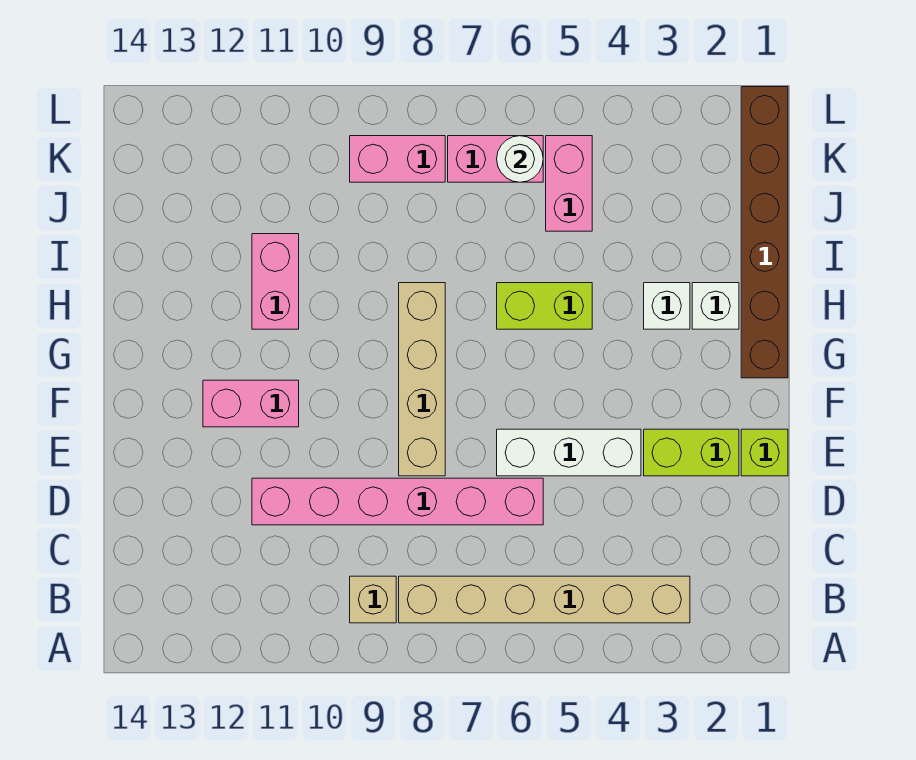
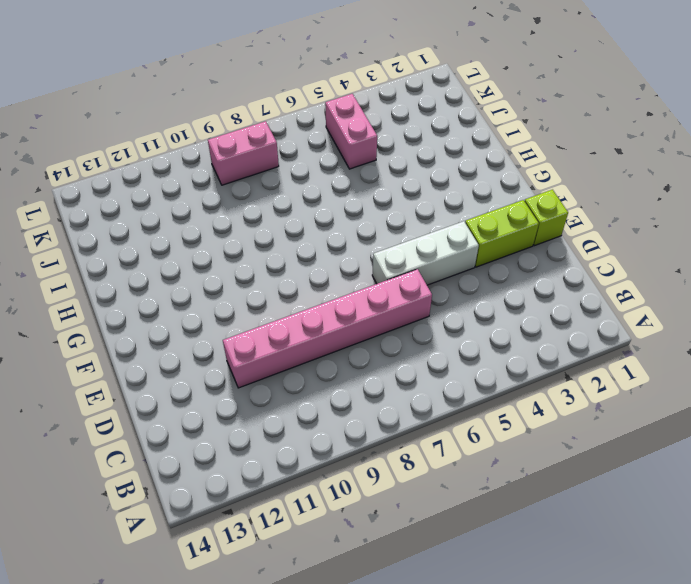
none -> tan brick B3:B8 level 1
none -> tan brick B9 level 1
none -> tan brick E8:H8 level 1

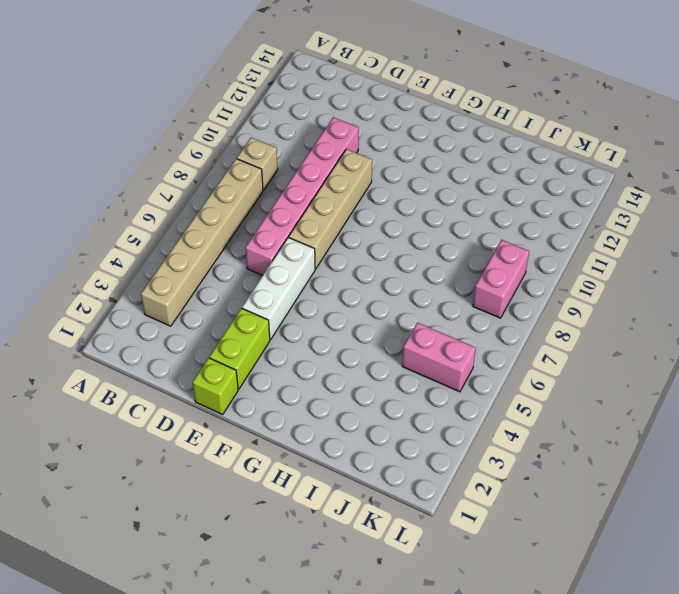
tan brick E7:E10 level 1 -> tan brick E8:H8 level 1
none -> pink brick F11:F12 level 1
none -> brown brick G1:L1 level 1
none -> white brick H2 level 1

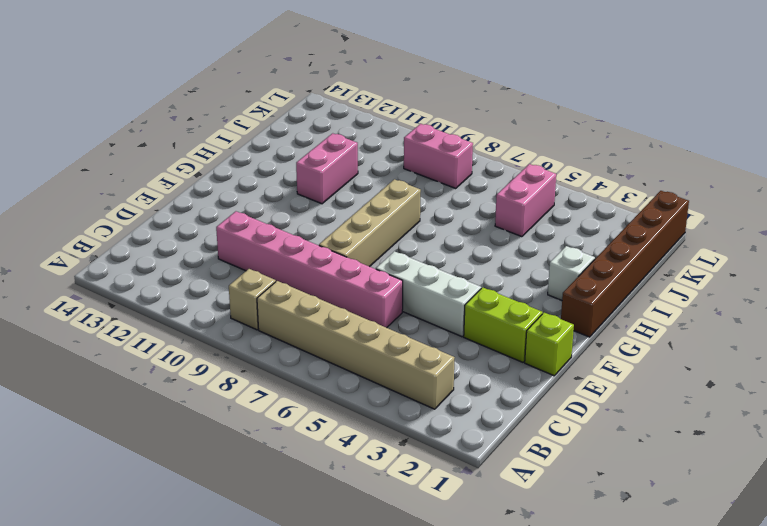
none -> pink brick F11:F12 level 1
none -> white brick H3 level 1
none -> lime brick H5:H6 level 1

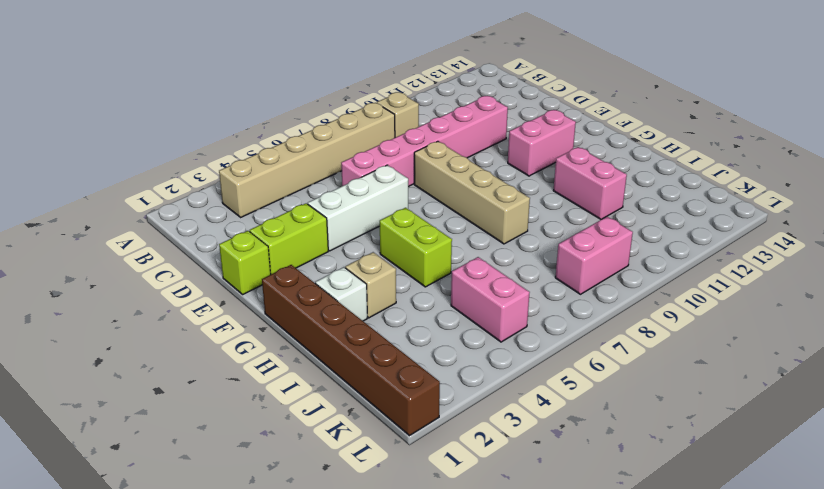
lime brick G5:H5 level 1 -> lime brick H5:H6 level 1
tan brick H3 level 1 -> white brick H3 level 1
none -> pink brick K6:K7 level 1
none -> white round brick K6 level 2

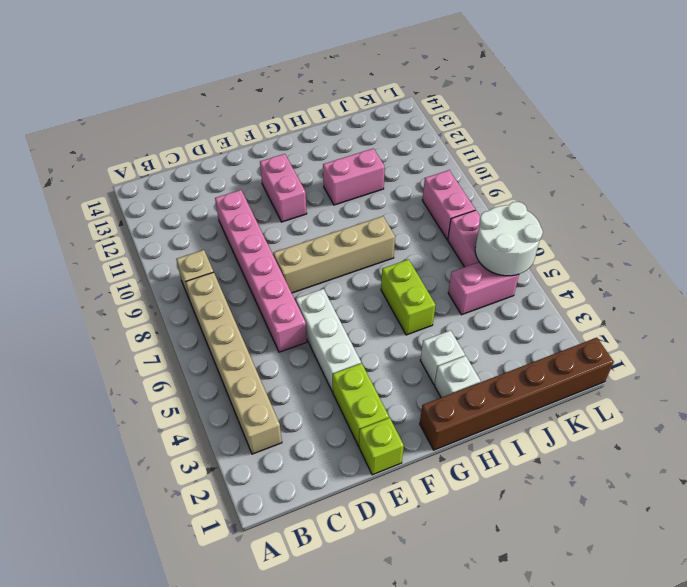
white round brick K5:L6 level 2 -> white round brick K6 level 2

